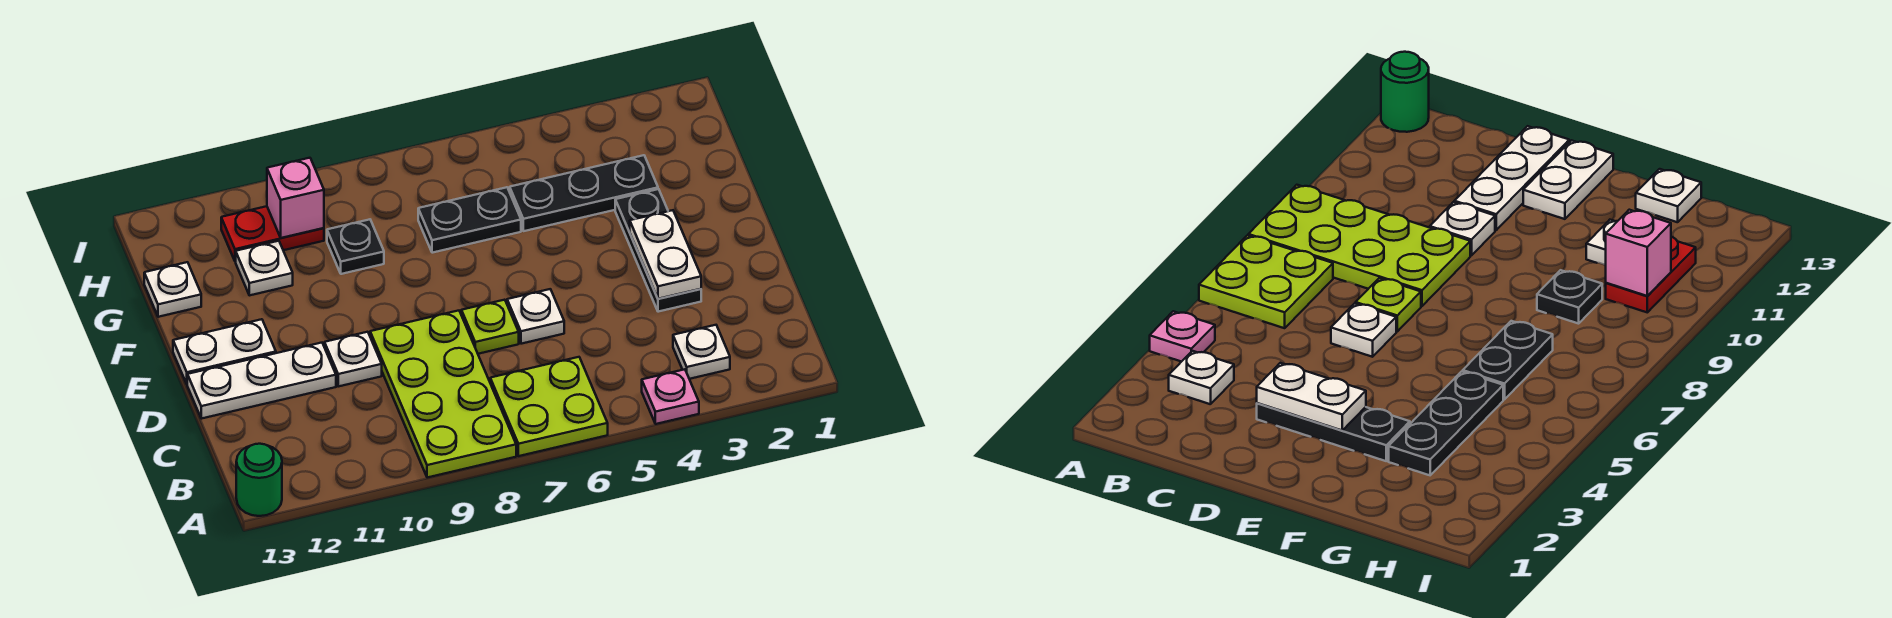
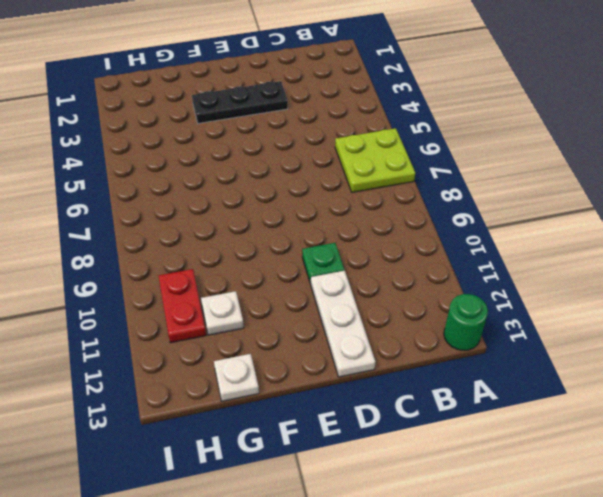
green plate D10 level 1 -> white plate D10 level 1
none -> pink plate A4 level 1
none -> lime plate A8:D9 level 1
none -> white plate B3 level 1

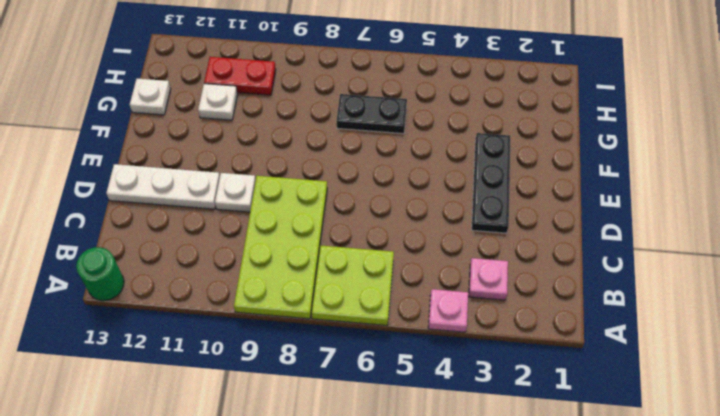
pink plate B3 level 1 -> white plate B3 level 1
none -> white plate D6 level 1
none -> lime plate D7 level 1
none -> white plate E12:E13 level 1

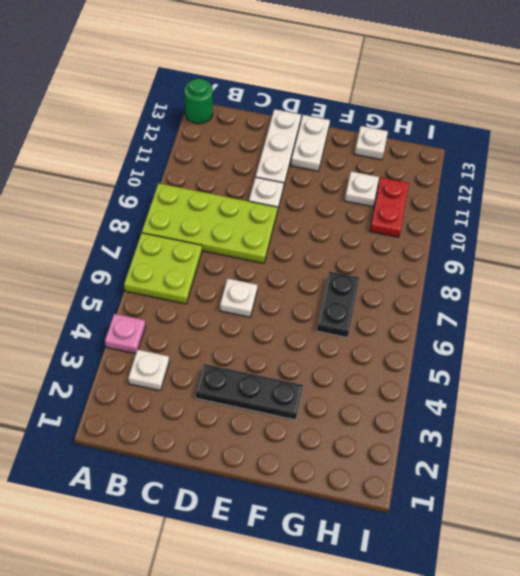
none -> lime plate D7 level 1
none -> black plate G3:G5 level 1
none -> black plate G9 level 1

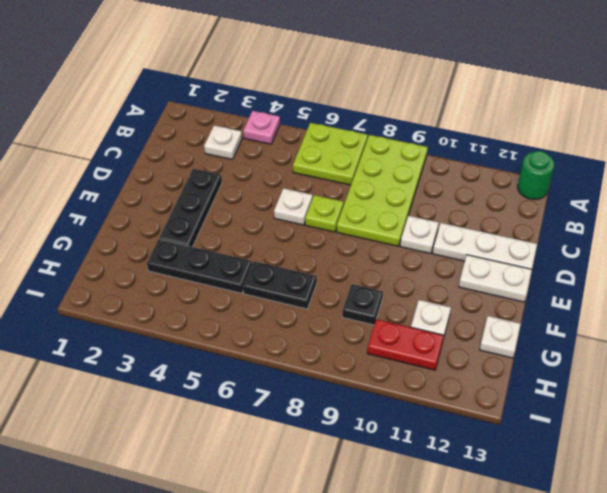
none -> white plate D3:E3 level 2
none -> pink brick H10 level 2

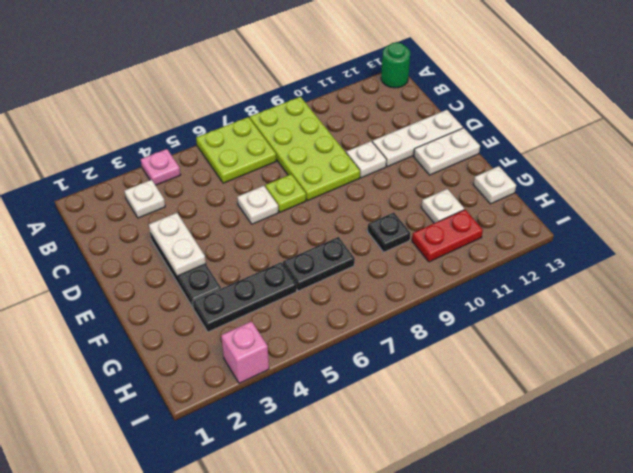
pink brick I3 level 1 -> pink brick H10 level 2

